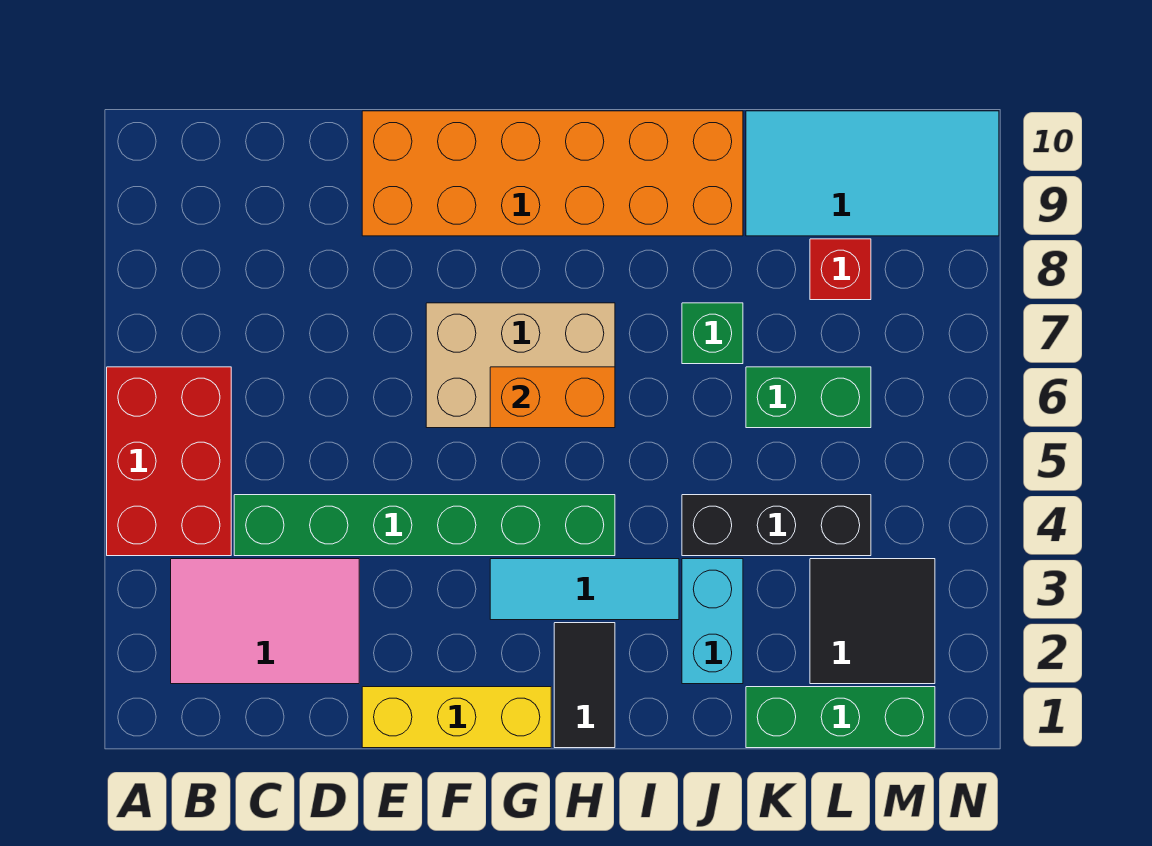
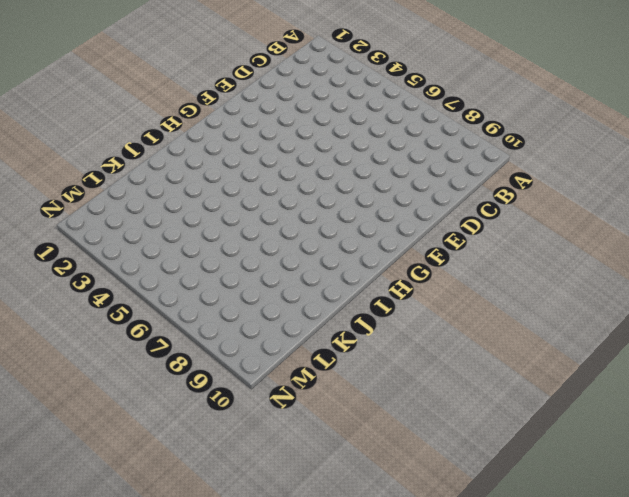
none -> red brick A4:B6 level 1
none -> pink tile B2:D3 level 1
none -> green brick C4:H4 level 1

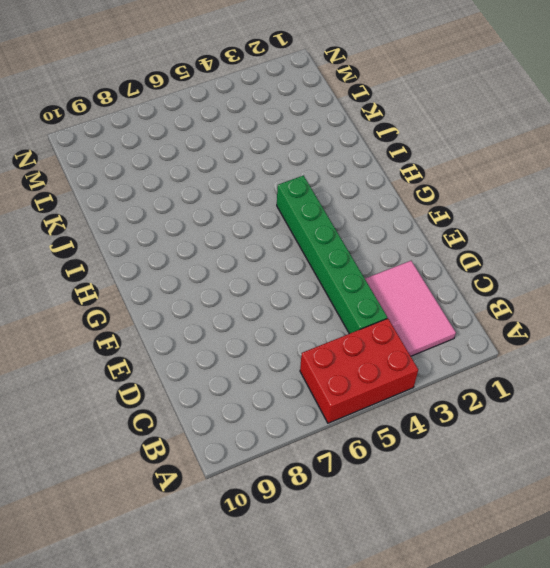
none -> yellow brick E1:G1 level 1
none -> orange brick E9:J10 level 1
none -> tan brick F6:H7 level 1

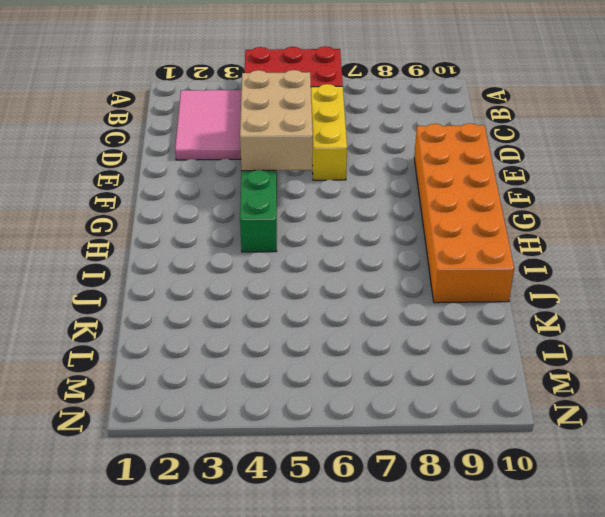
yellow brick C6:E6 level 1 -> yellow brick E1:G1 level 1
tan brick D4:F5 level 2 -> tan brick F6:H7 level 1
none -> cyan tile G3:I3 level 1
none -> black tile H1:H2 level 1
none -> cyan brick J2:J3 level 1

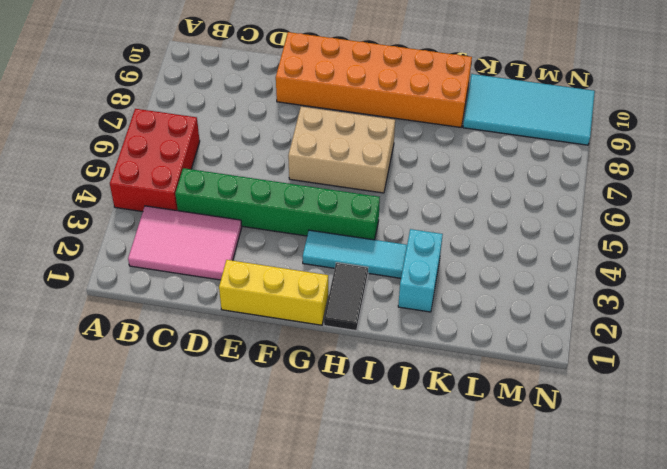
none -> black brick J4:L4 level 1
none -> green brick J7 level 1
none -> green brick K1:M1 level 1

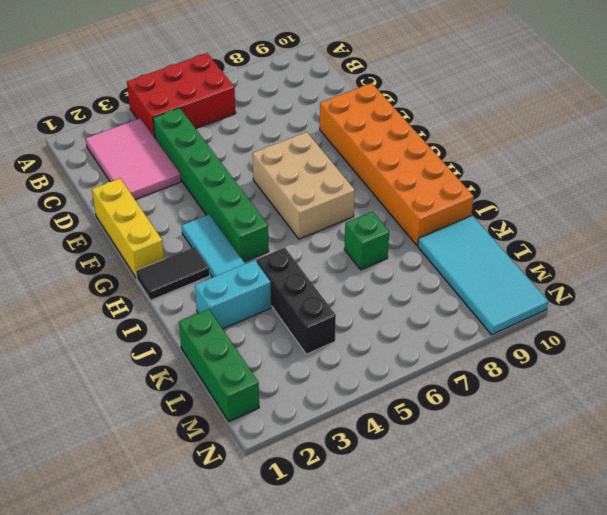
none -> green brick K6:L6 level 1
none -> black tile L2:M3 level 1
none -> red brick L8 level 1

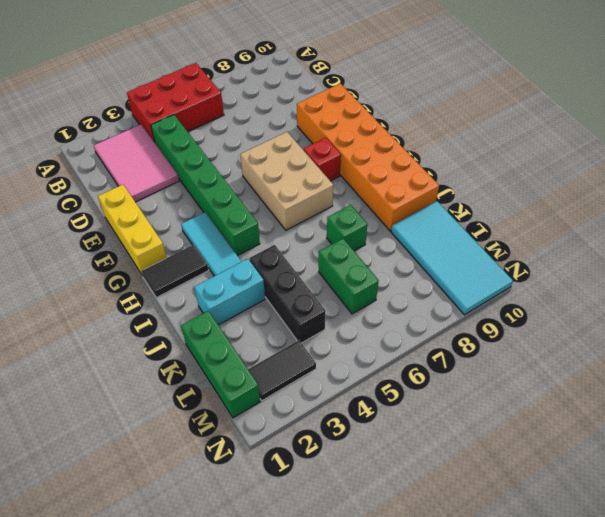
red brick G8 level 1 -> red brick L8 level 1
black tile M2:M3 level 1 -> black tile L2:M3 level 1
none -> orange brick G6:H6 level 2

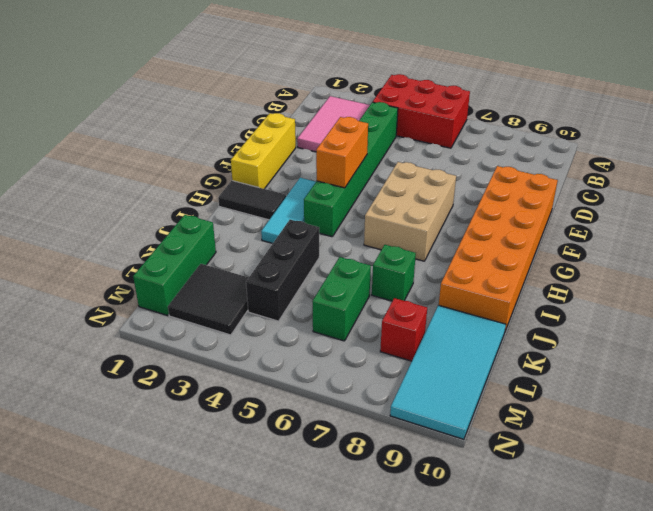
orange brick F4:G4 level 2 -> orange brick G6:H6 level 2
none -> cyan brick J2:J3 level 1

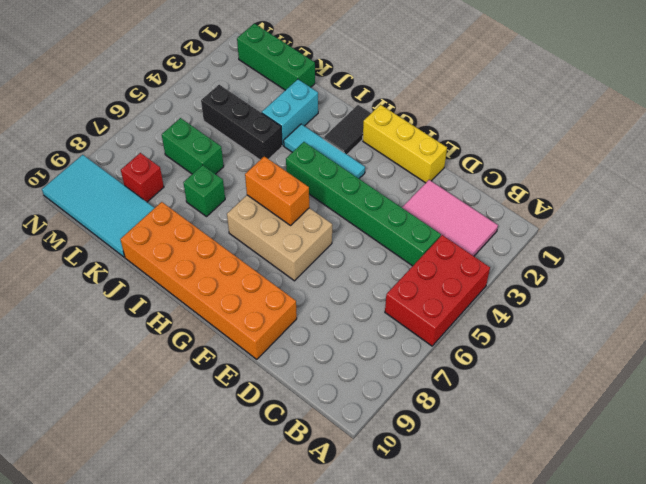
none -> black tile L2:M3 level 1

